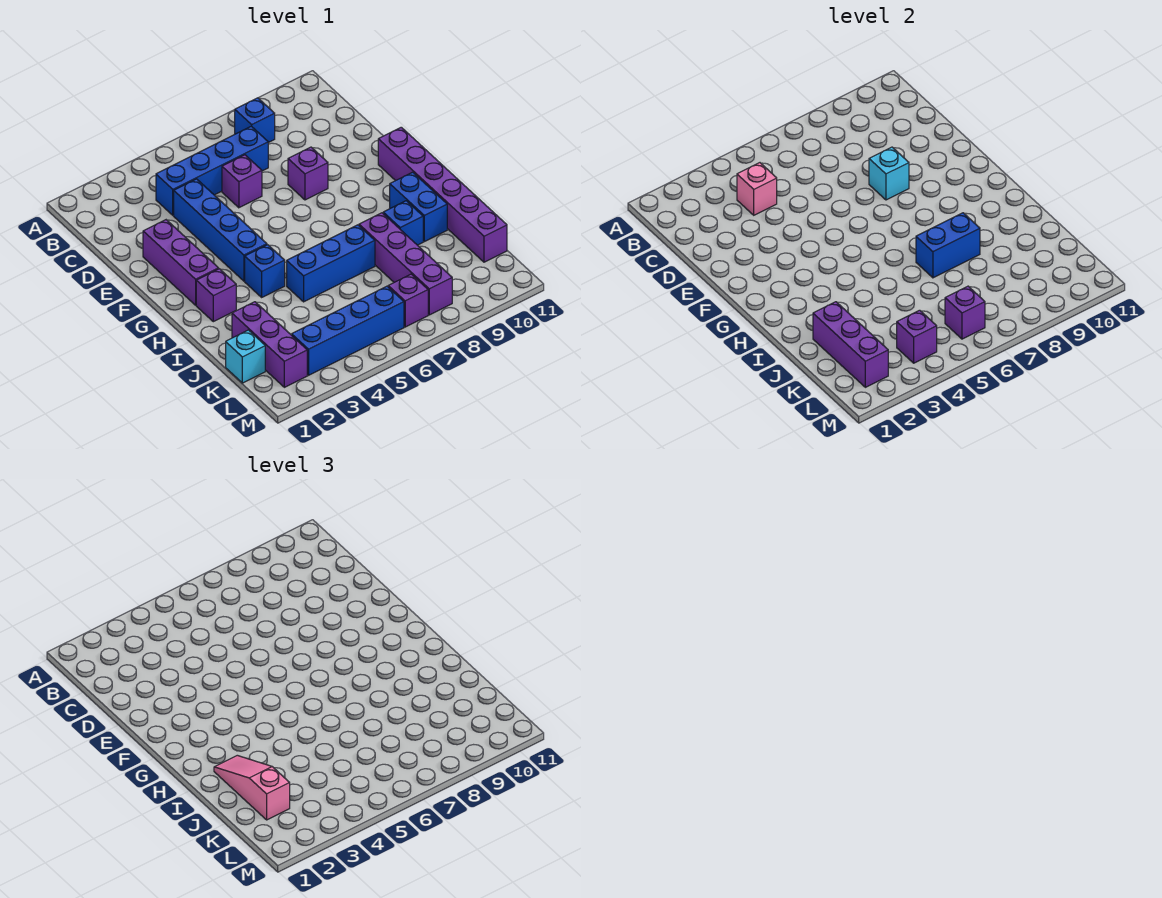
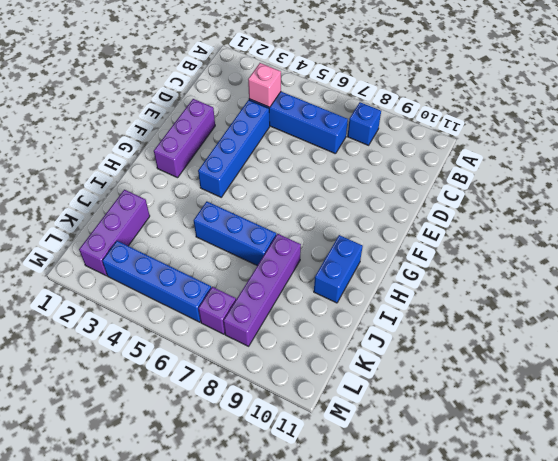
none -> purple brick D6 level 1
none -> purple brick E8 level 1
none -> purple brick F11:K11 level 1

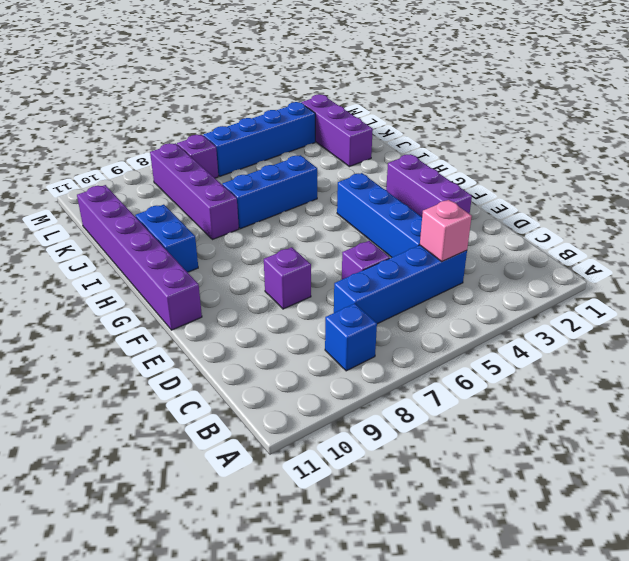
none -> purple brick H2 level 1
none -> blue brick H4 level 1
none -> blue brick I9 level 1

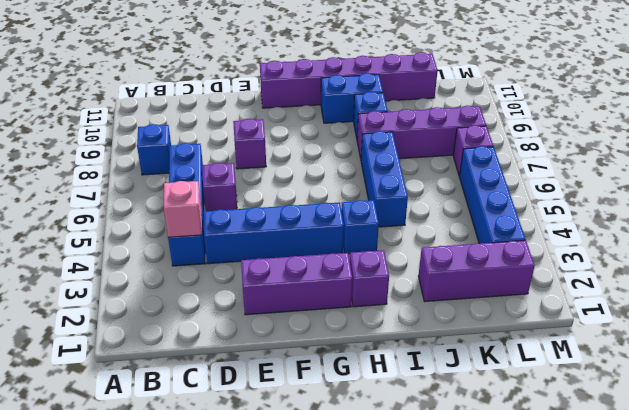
none -> cyan brick K1 level 1
none -> cyan brick E8 level 2
none -> blue brick I7:I8 level 2

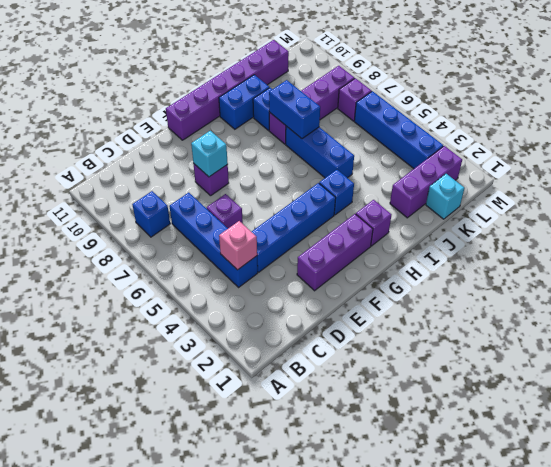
none -> purple brick J2:L2 level 2
none -> purple brick L4 level 2
none -> purple brick L6 level 2

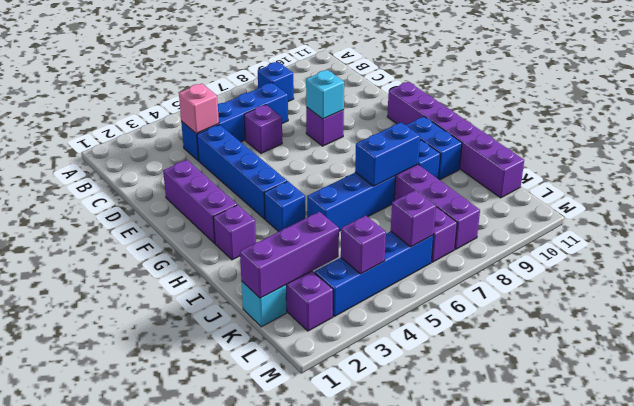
purple brick K1:K3 level 2 -> purple brick J2:L2 level 2
none -> pink slope I2:K2 level 3 top K

